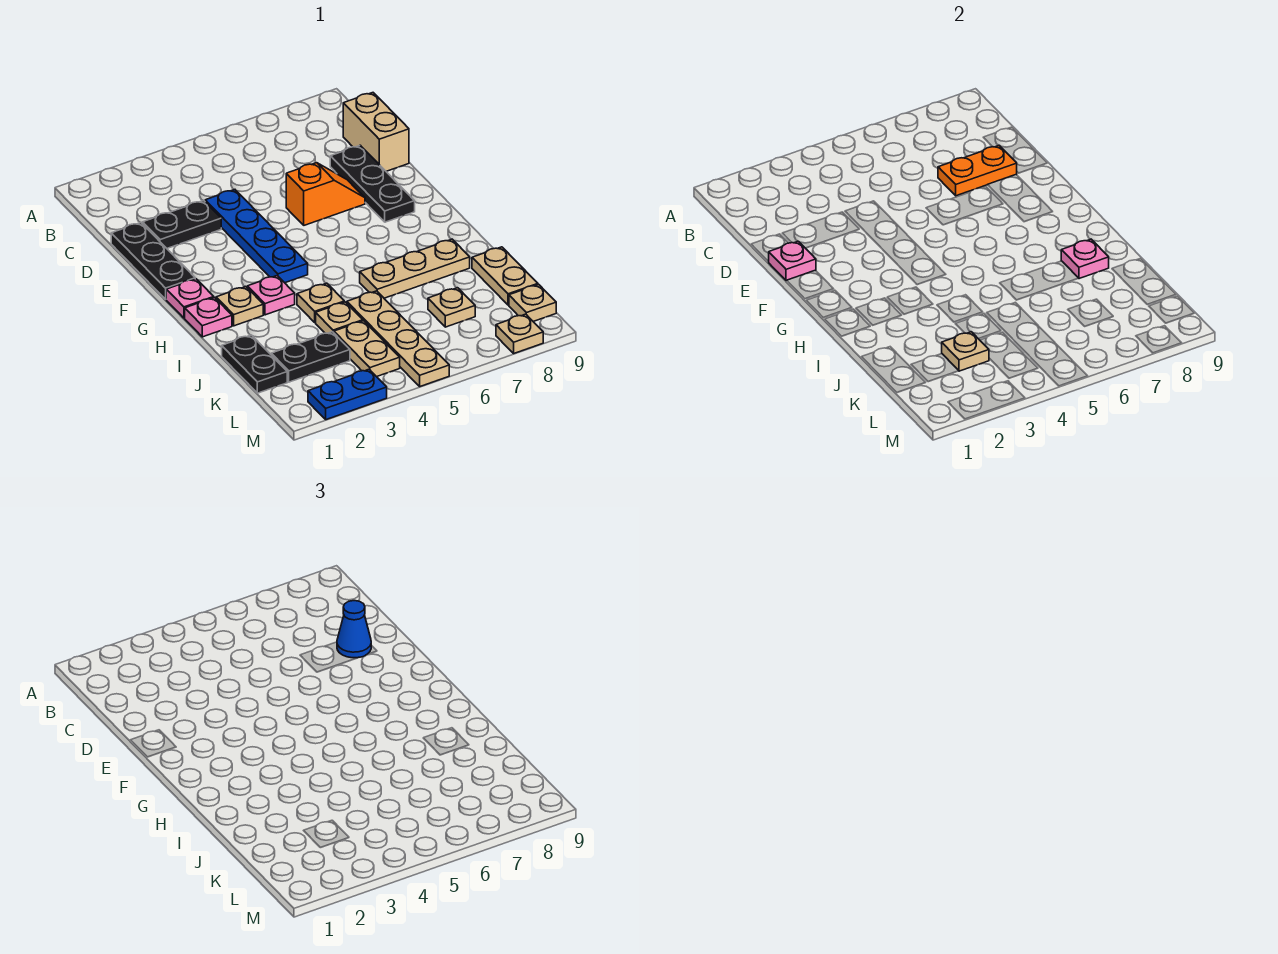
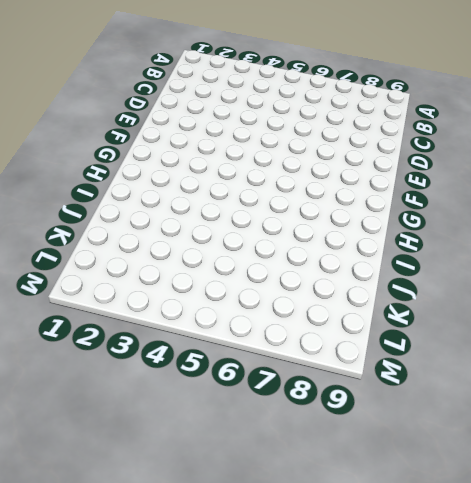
none -> tan brick C9:D9 level 1
none -> black plate D1:F1 level 1
none -> black plate D2:D3 level 1

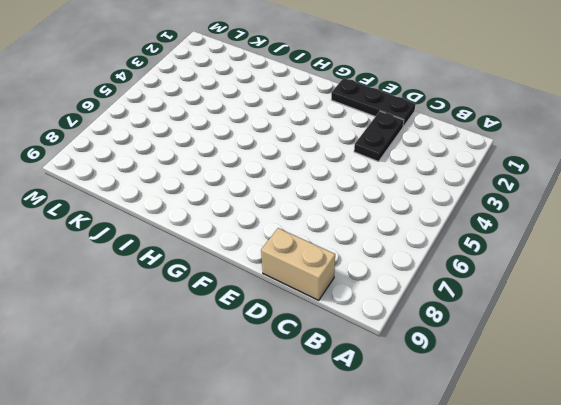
none -> blue plate D4:G4 level 1
none -> black plate D8:F8 level 1
none -> orange slope E6:E7 level 1 top 6

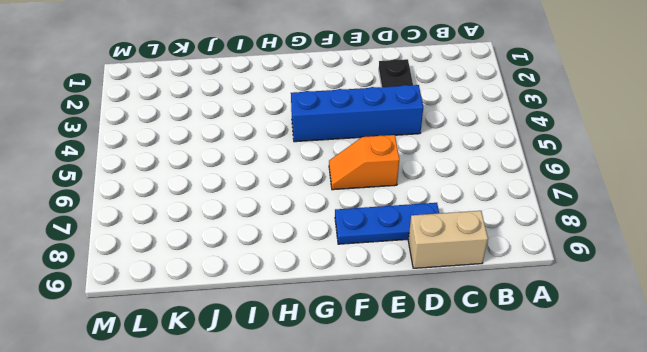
blue brick D4:G4 level 1 -> blue plate D4:G4 level 1
blue plate D8:F8 level 1 -> black plate D8:F8 level 1
orange slope E6:F6 level 1 top E -> orange slope E6:E7 level 1 top 6
none -> black plate D1:F1 level 1
none -> pink plate G1 level 1
none -> pink plate H1 level 1

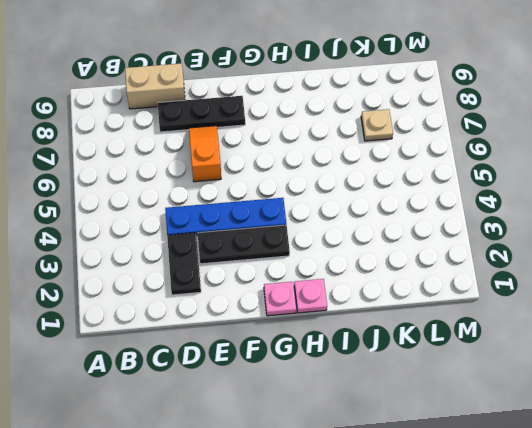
black plate E3:G3 level 1 -> black plate D1:F1 level 1
none -> tan plate H2 level 1
none -> pink plate H3 level 1
none -> tan plate I4 level 1

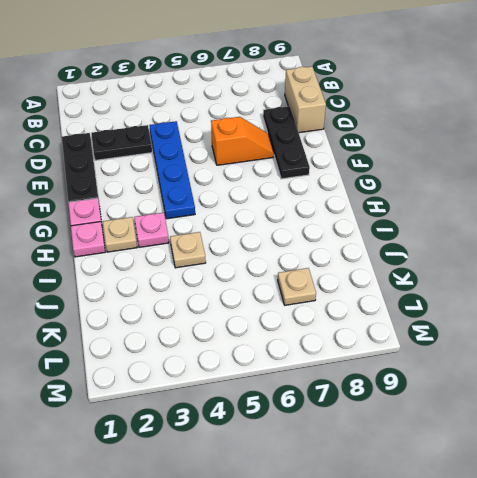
none -> tan plate I6:I8 level 1
none -> black plate J1:K1 level 1
none -> tan plate J4 level 1

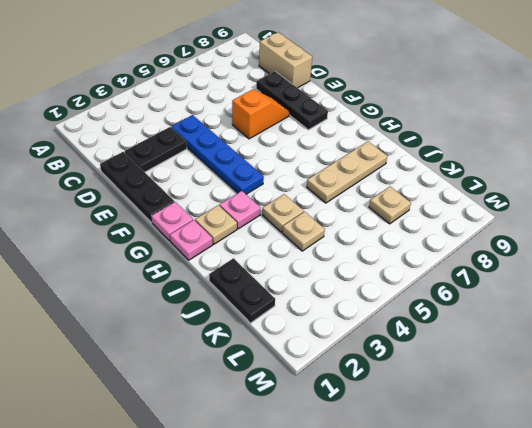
none -> tan plate J5:M5 level 1
none -> tan plate J9:K9 level 1
none -> black plate K2:K3 level 1

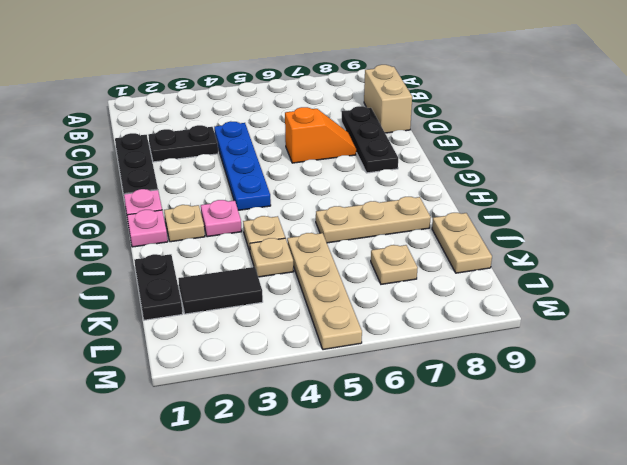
black tile K2:K3 level 1 -> black plate K2:K3 level 1
none -> tan plate K4:L4 level 1
none -> tan plate L9 level 1
none -> blue plate M2:M3 level 1

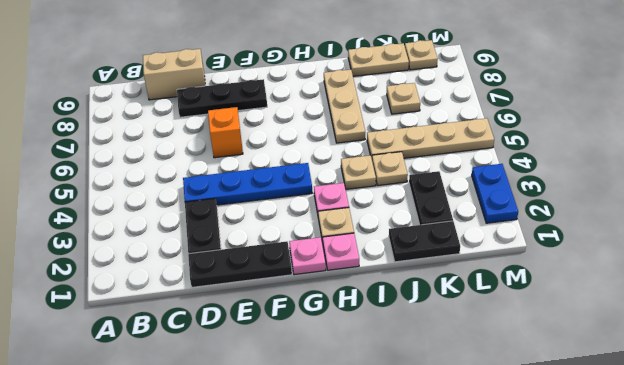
none -> tan plate K4:L4 level 1
none -> tan plate M8 level 1
none -> orange plate D7:D8 level 2

